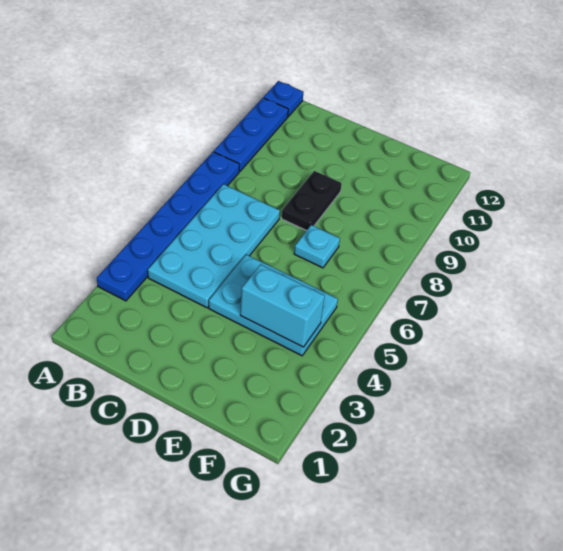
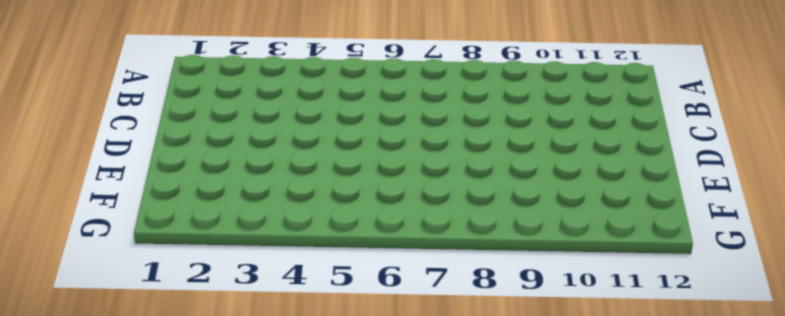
none -> blue plate A3:A8 level 1
none -> blue plate A9:A11 level 1

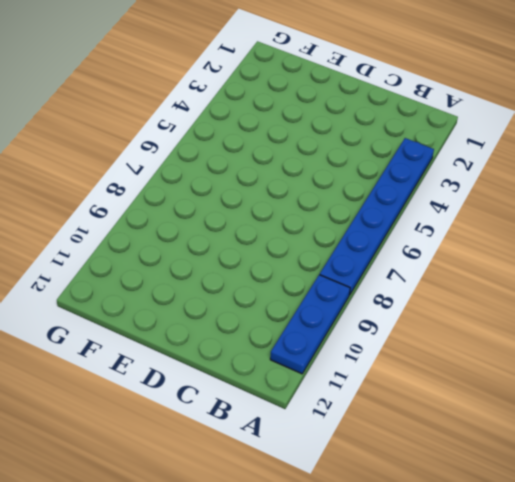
none -> blue plate A12 level 1
none -> cyan plate B4:C7 level 1

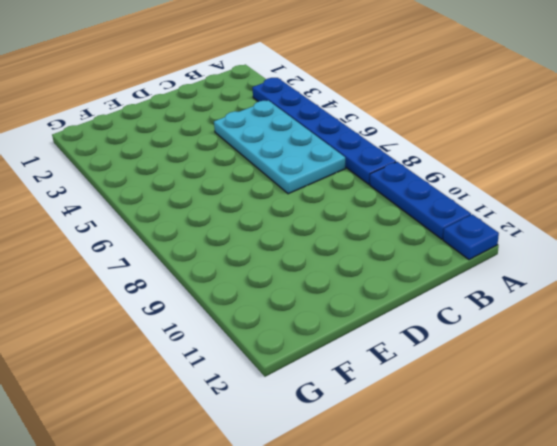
none -> cyan plate D4:F5 level 1
none -> black plate D8:D9 level 1

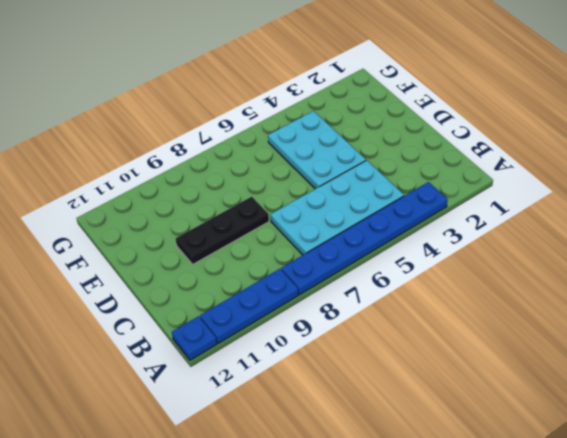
black plate D8:D10 level 1 -> black plate D8:D9 level 1
none -> cyan plate E7 level 1
none -> cyan brick E4:F4 level 2

